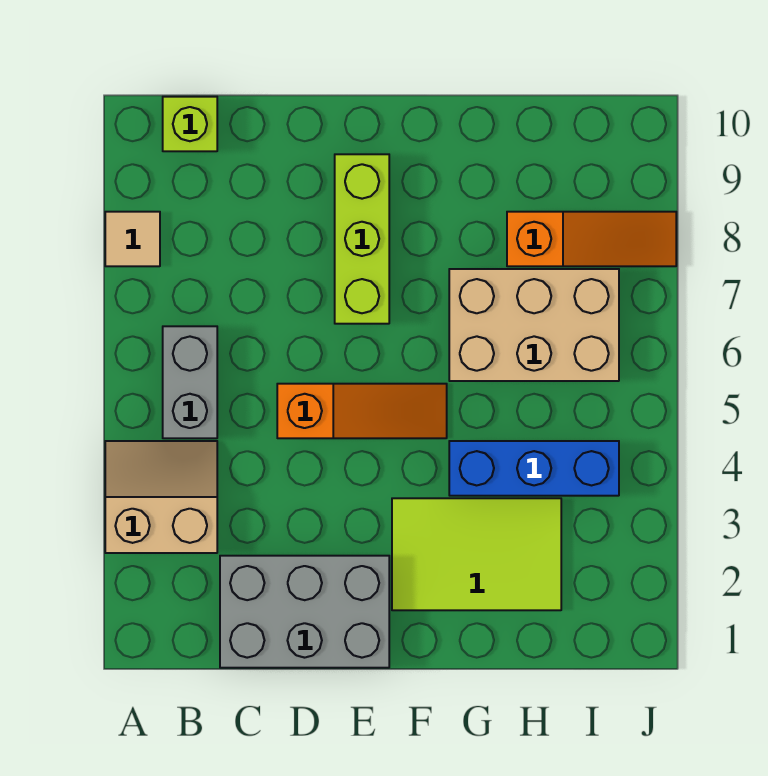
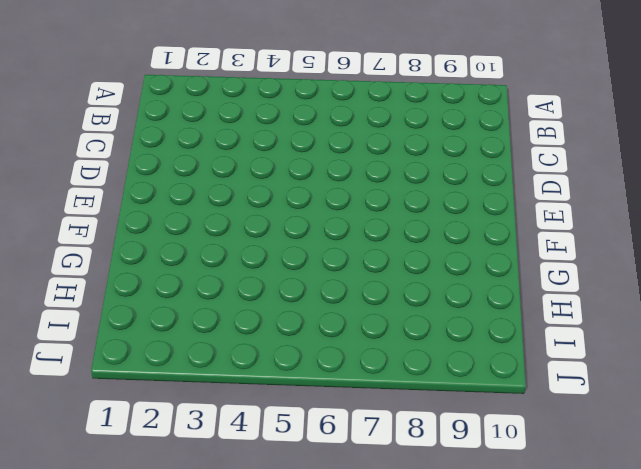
none -> tan slope A3:B4 level 1 top 3
none -> tan tile A8 level 1

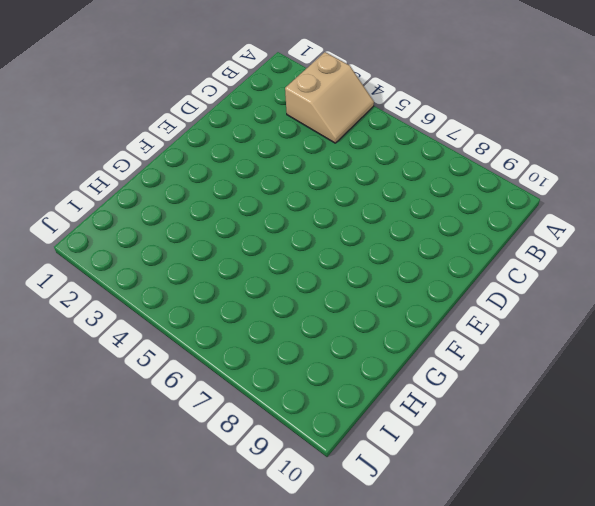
none -> tan tile A8 level 1
none -> grey brick B5:B6 level 1

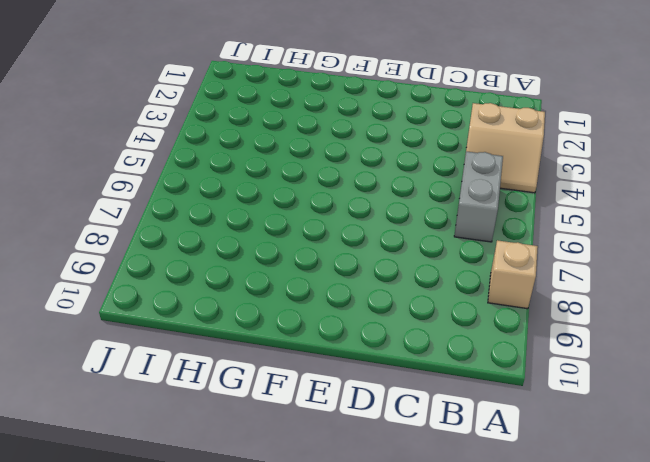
tan brick A8 level 1 -> tan tile A8 level 1
none -> lime brick B10 level 1
none -> grey brick C1:E2 level 1

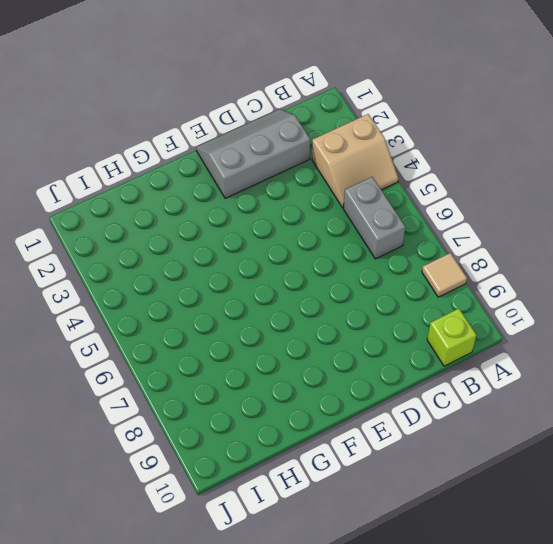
grey slope C1:E2 level 1 top 2 -> grey brick C1:E2 level 1
none -> orange slope D5:F5 level 1 top D
none -> lime brick E7:E9 level 1

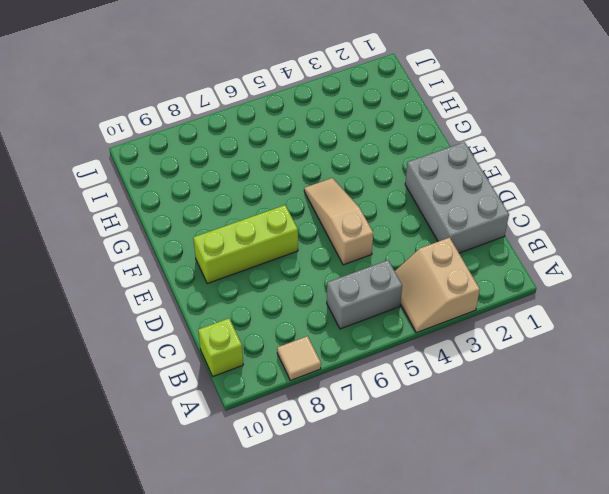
tan slope D5:F5 level 1 top D -> orange slope D5:F5 level 1 top D
none -> lime tile F2:H3 level 1
none -> blue brick G4:I4 level 1

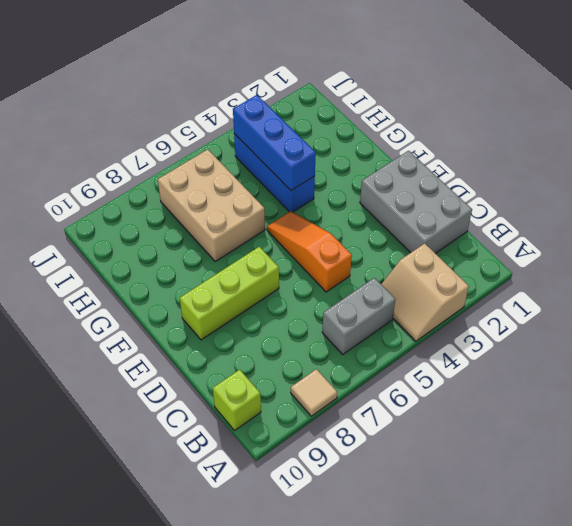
blue brick G4:I4 level 2 -> none
none -> lime tile F2:H3 level 1
none -> orange slope H8:J8 level 1 top H

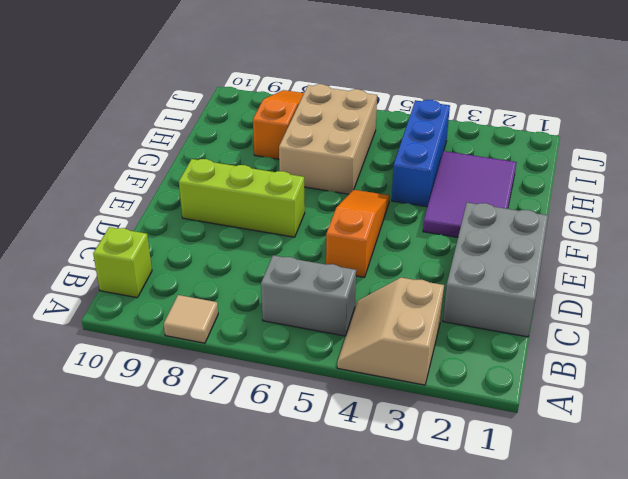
purple tile F2:H3 level 1 -> lime tile F2:H3 level 1

